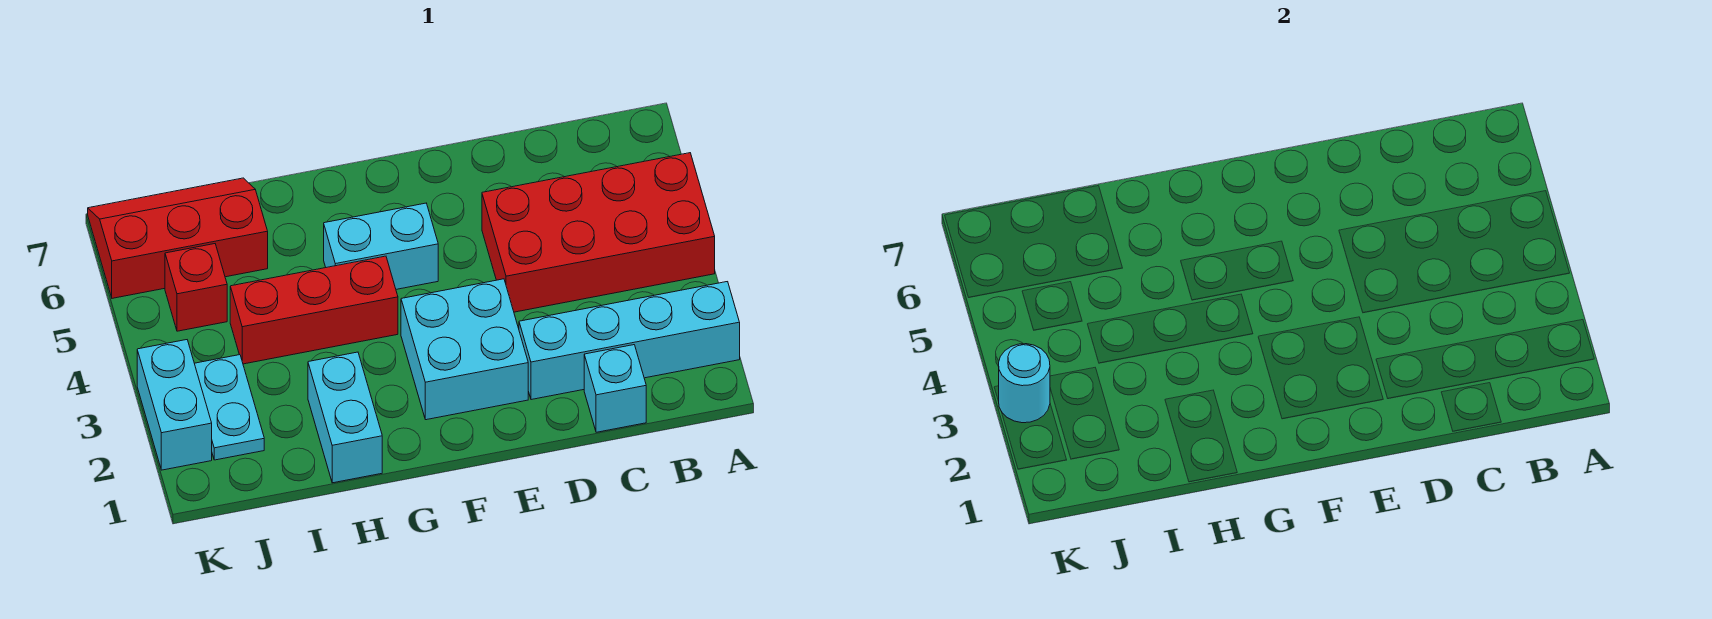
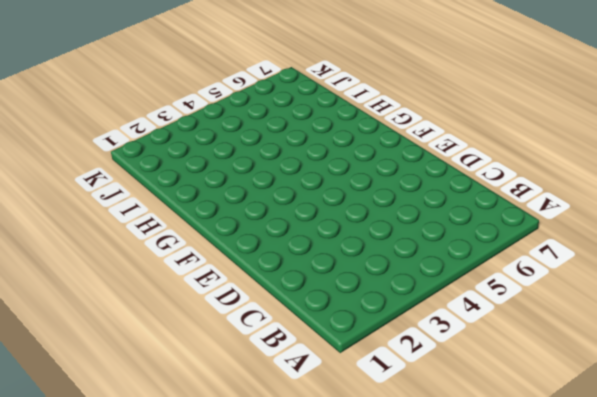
none -> cyan brick A2:D2 level 1
none -> red brick A4:D5 level 1
none -> cyan brick C1 level 1

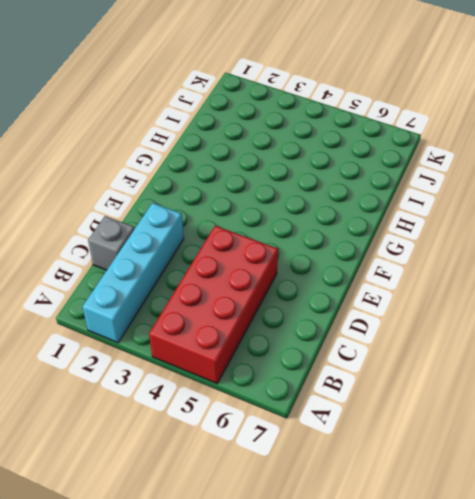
grey brick C1 level 1 -> cyan brick C1 level 1
none -> cyan brick E2:F3 level 1
none -> cyan brick F5:G5 level 1
none -> red brick G4:I4 level 1

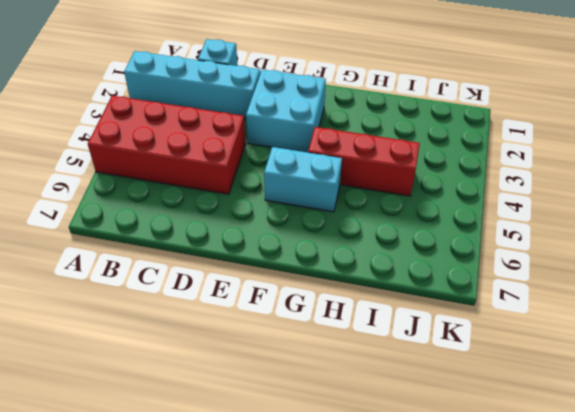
none -> cyan brick H1:H2 level 1
none -> red slope I6:K7 level 1 top 6
none -> cyan plate J2:J3 level 1

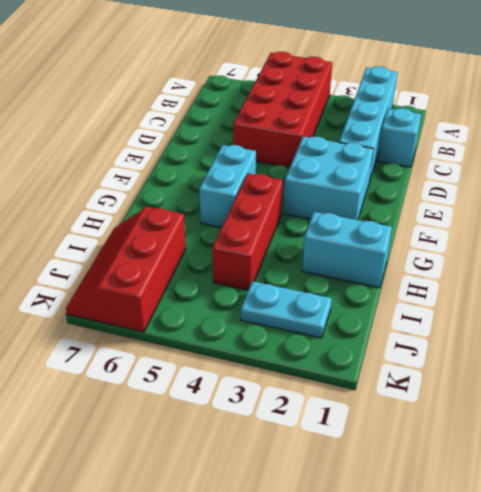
none -> red brick J5 level 1
none -> cyan brick K2:K3 level 1
none -> cyan round brick K3 level 2

